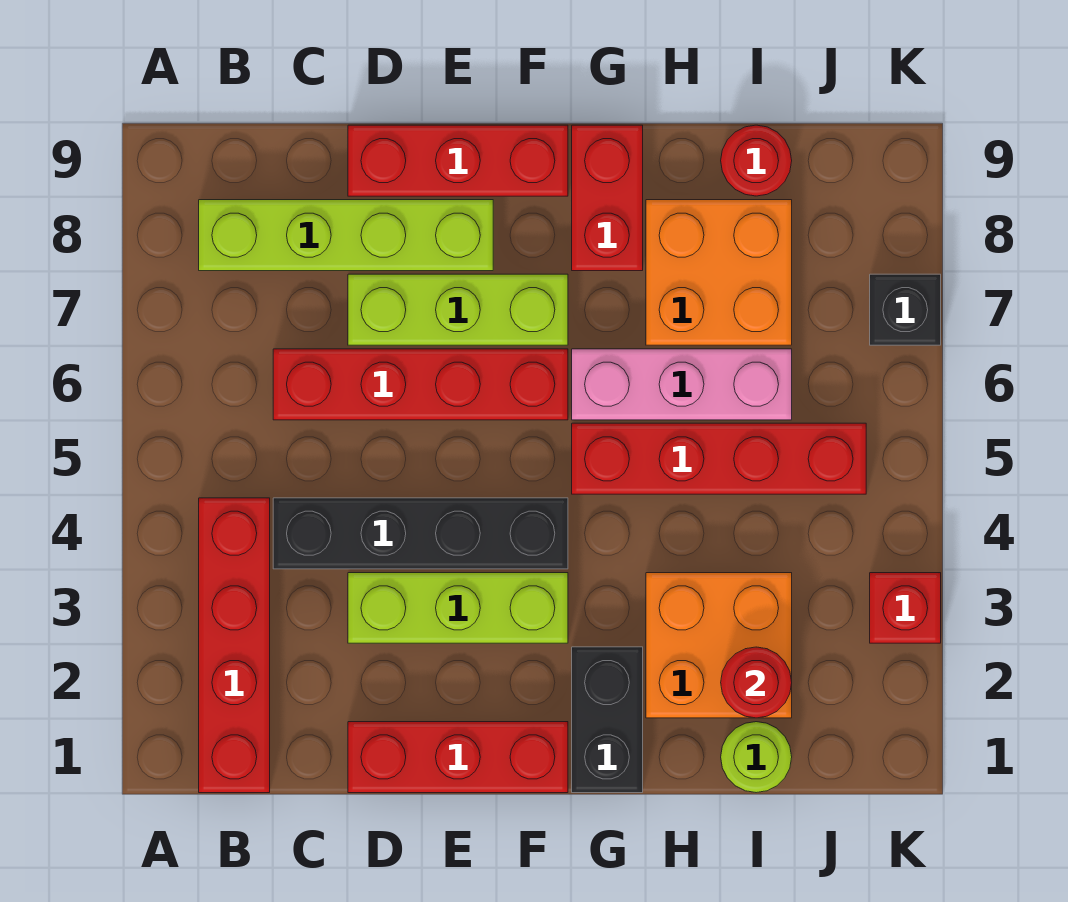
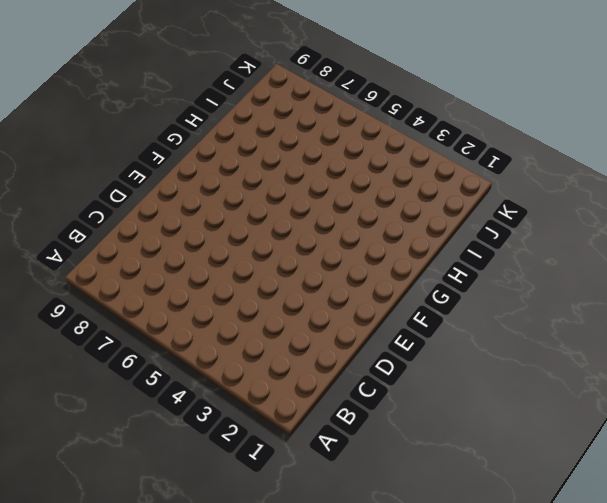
none -> red brick B1:B4 level 1
none -> lime brick B8:E8 level 1
none -> black brick C4:F4 level 1

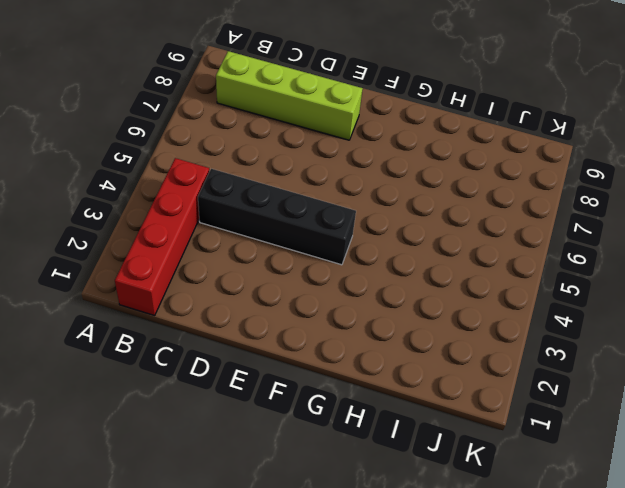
none -> red brick C6:F6 level 1
none -> red brick D1:F1 level 1
none -> lime brick D3:F3 level 1

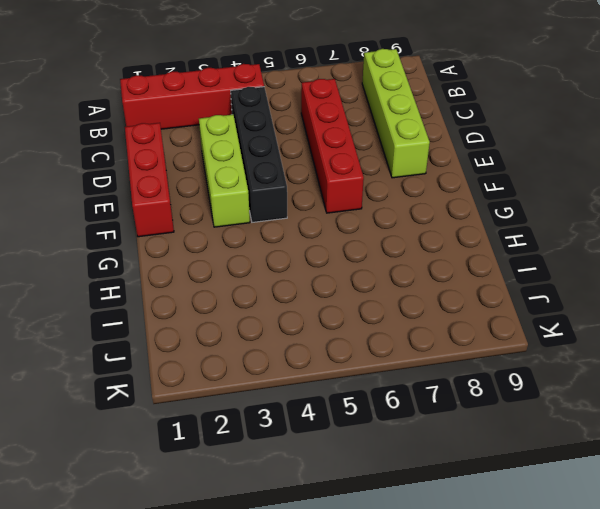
none -> lime brick D7:F7 level 1
none -> red brick D9:F9 level 1
none -> black brick G1:G2 level 1

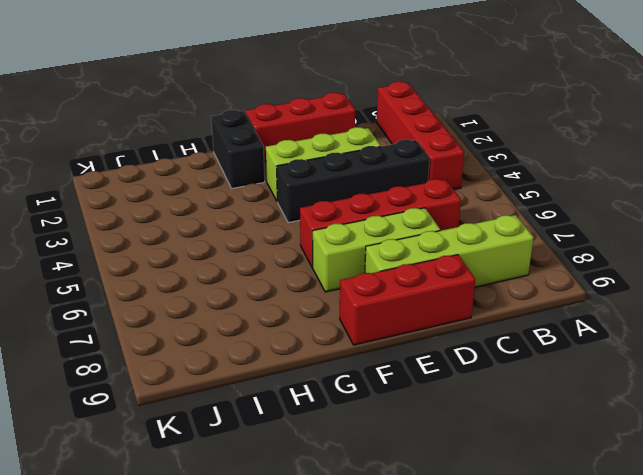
none -> red brick G5:J5 level 1
none -> pink brick G6:I6 level 1
none -> red brick G8:G9 level 1

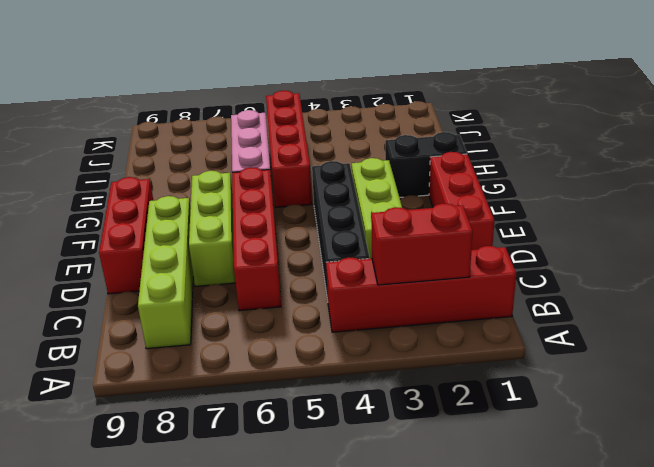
red brick B2:B3 level 2 -> red brick G8:G9 level 1
none -> orange brick H2:I3 level 1
none -> orange brick H7:I8 level 1
none -> lime round brick I1 level 1

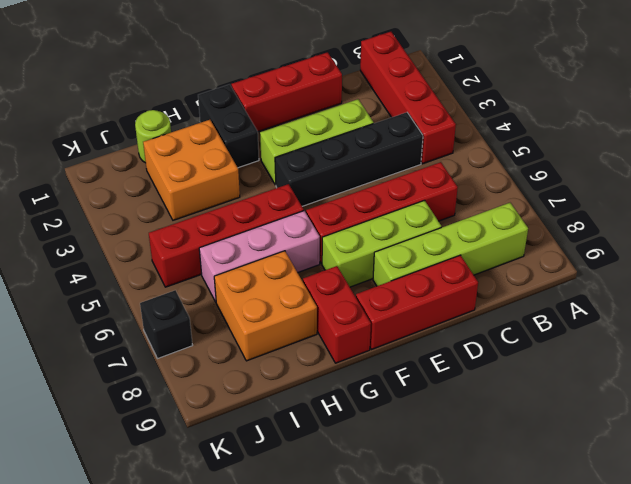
none -> red round brick I9 level 1
none -> red brick K3 level 1
none -> red round brick I2 level 2

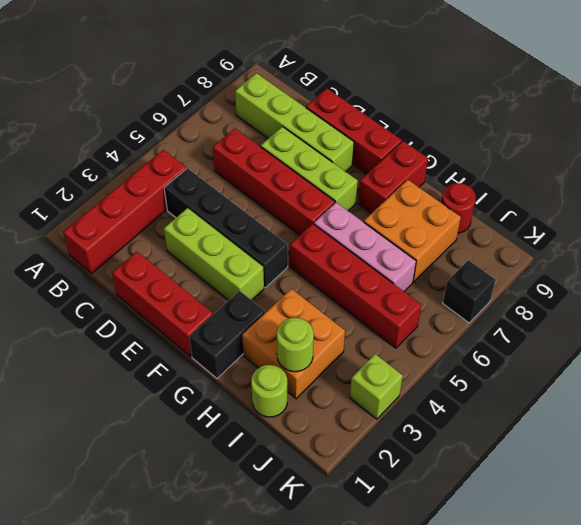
lime round brick I2 level 2 -> red round brick I2 level 2
lime brick K3 level 1 -> red brick K3 level 1

